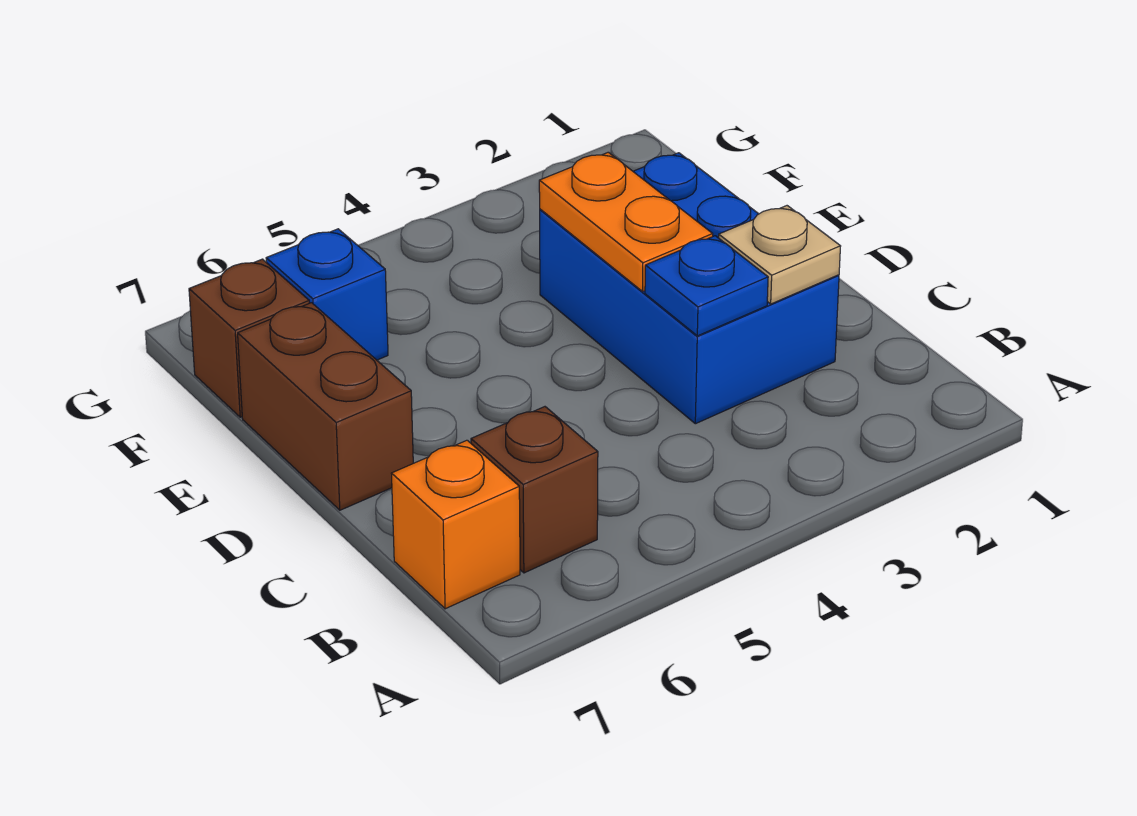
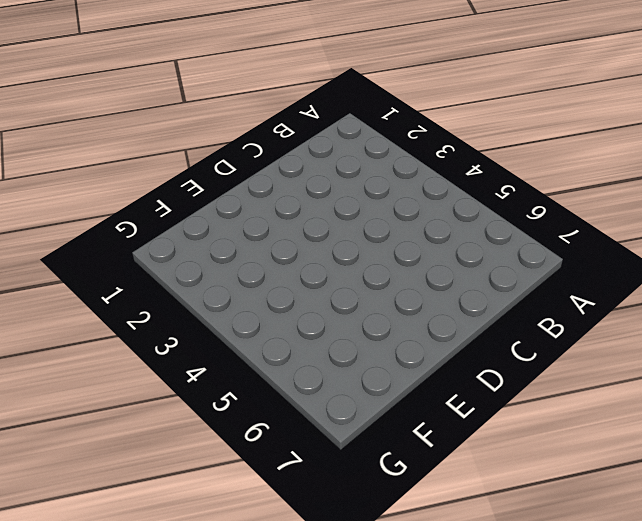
none -> brown brick B6 level 1
none -> orange brick B7 level 1

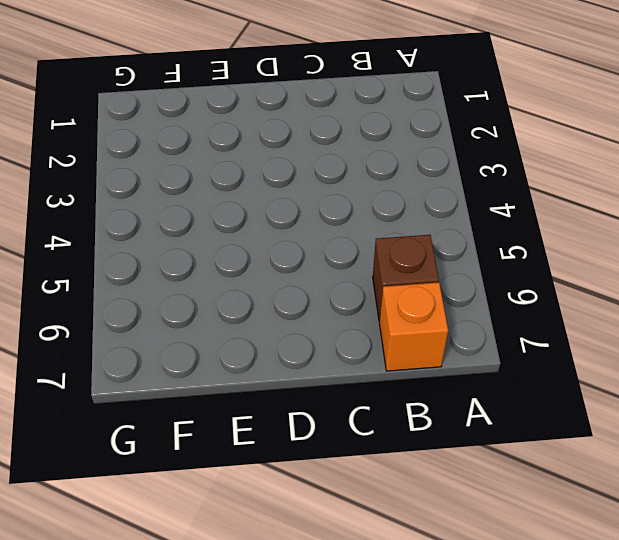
none -> blue brick C2:E3 level 1
none -> brown brick D7:E7 level 1

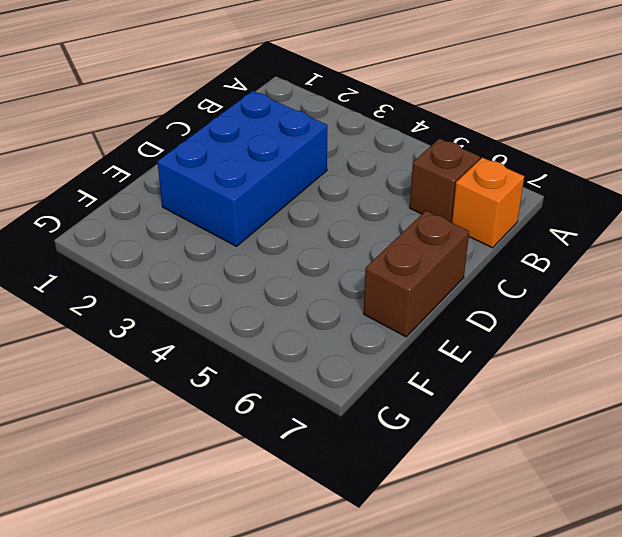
none -> blue brick F6 level 1
none -> brown brick F7 level 1

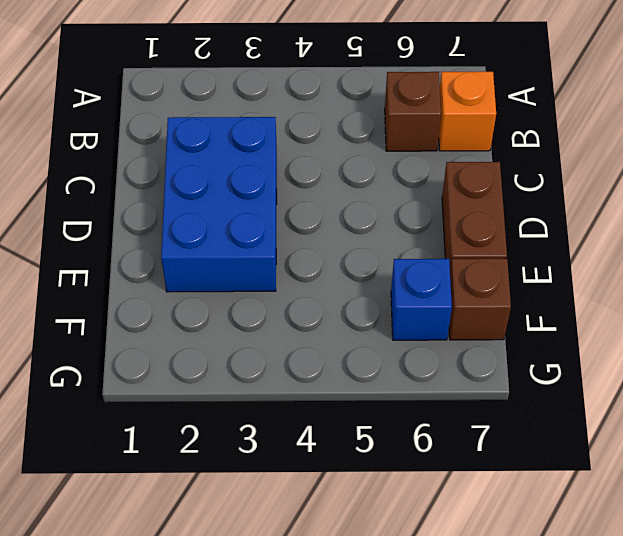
none -> tan plate C2 level 2
none -> blue plate C3 level 2

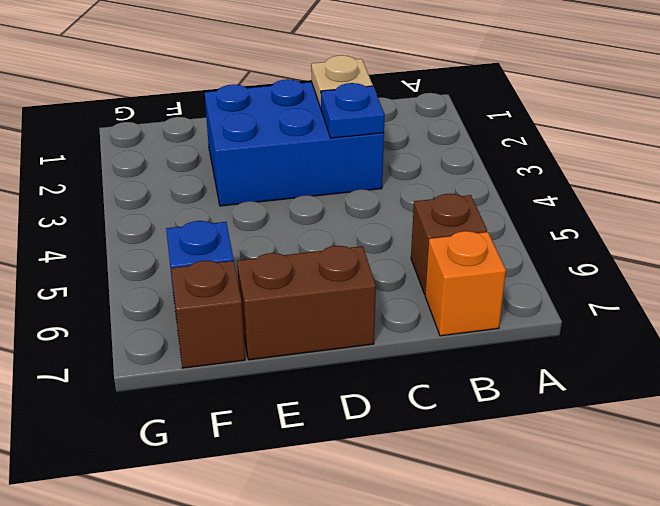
none -> orange plate D3:E3 level 2

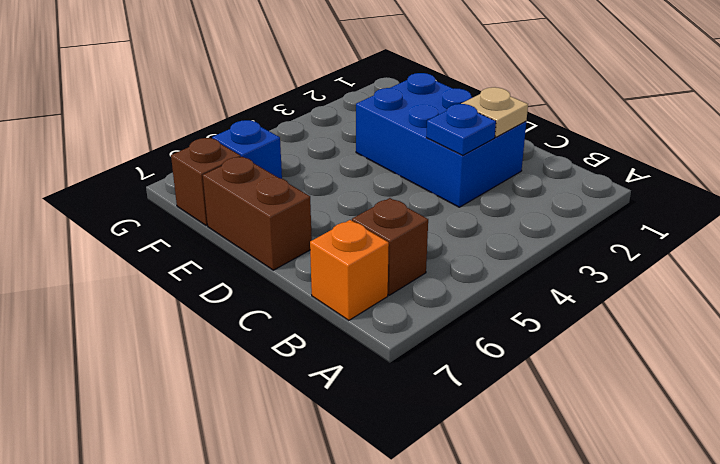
none -> orange plate D3:E3 level 2

